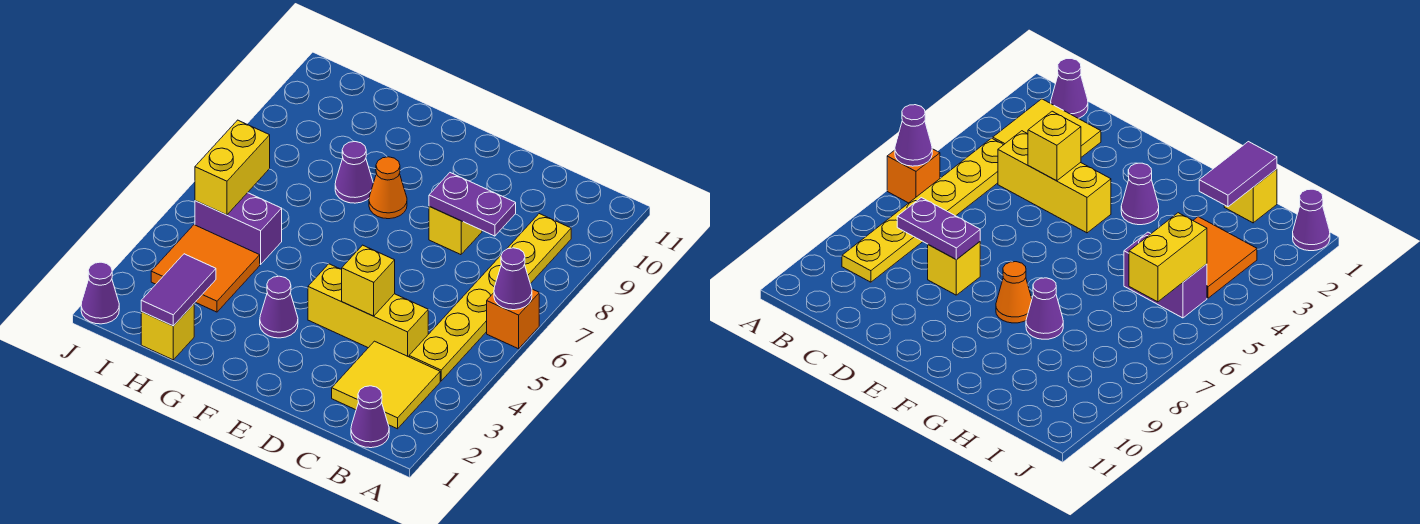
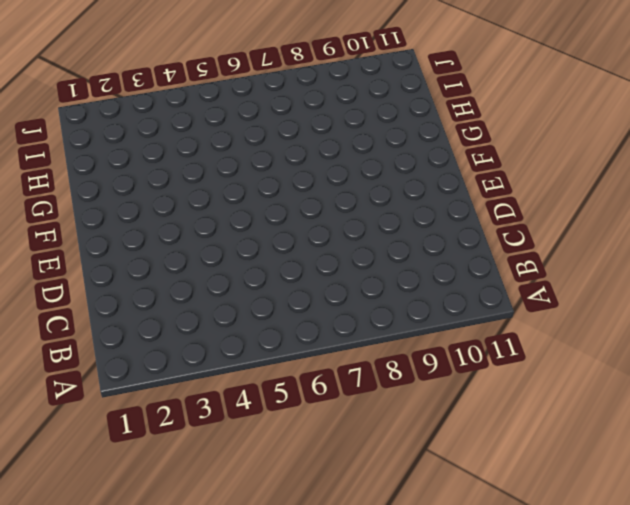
none -> orange brick A6 level 1
none -> purple cone B1 level 1
none -> yellow tile B2:C3 level 1

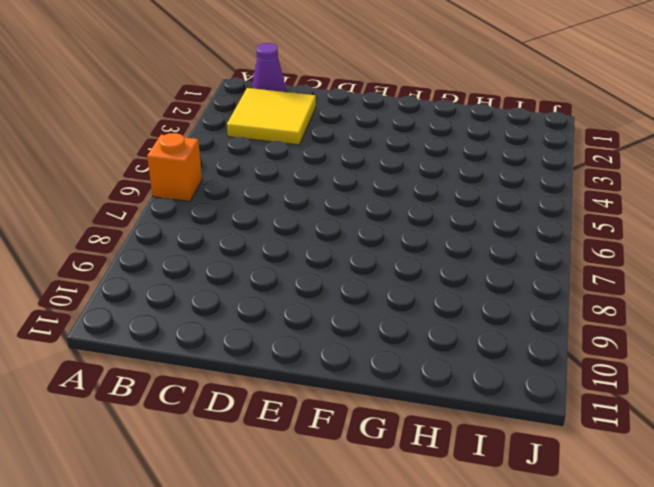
none -> yellow plate B4:B9 level 1
none -> yellow brick C4:E4 level 1
none -> yellow brick D8 level 1

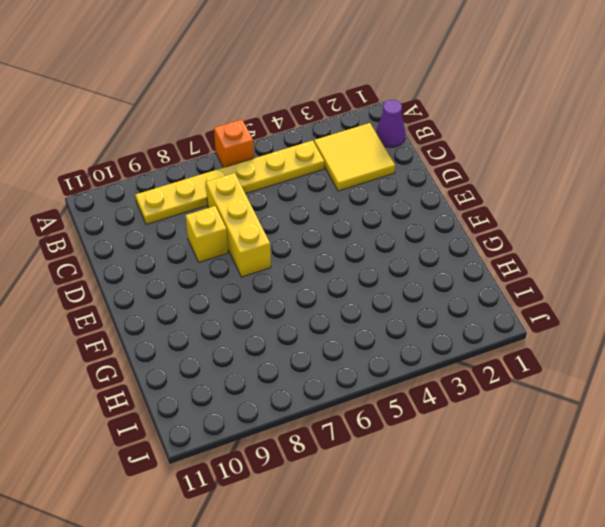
yellow brick C7:E7 level 1 -> yellow brick C4:E4 level 1
none -> purple cone F3 level 1
none -> orange cone F8 level 1
none -> purple cone G8 level 1

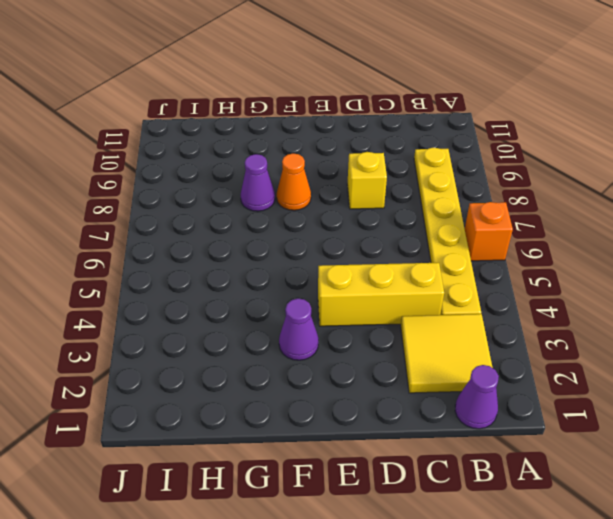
none -> yellow brick H1 level 1
none -> orange tile H3:I4 level 1
none -> purple brick H5:I5 level 1

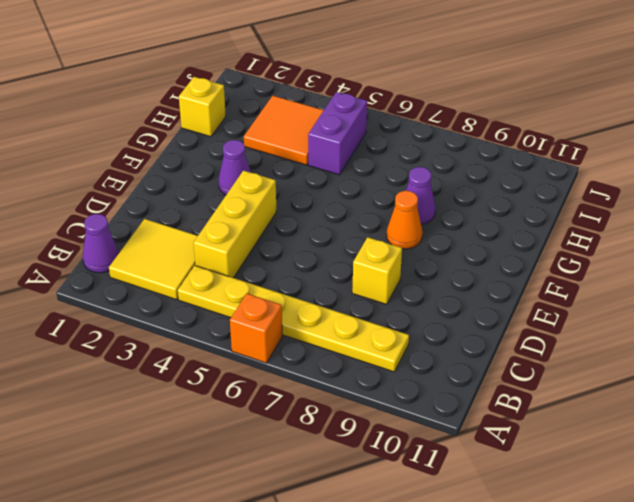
none -> purple cone J1 level 1
none -> purple cone A6 level 2
none -> purple plate C8:D8 level 2

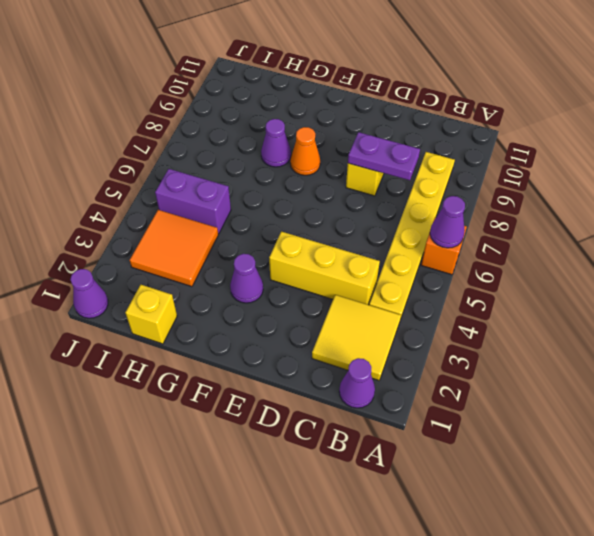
none -> yellow brick D4 level 2
none -> purple tile H1:H2 level 2
none -> yellow brick I5:I6 level 2

